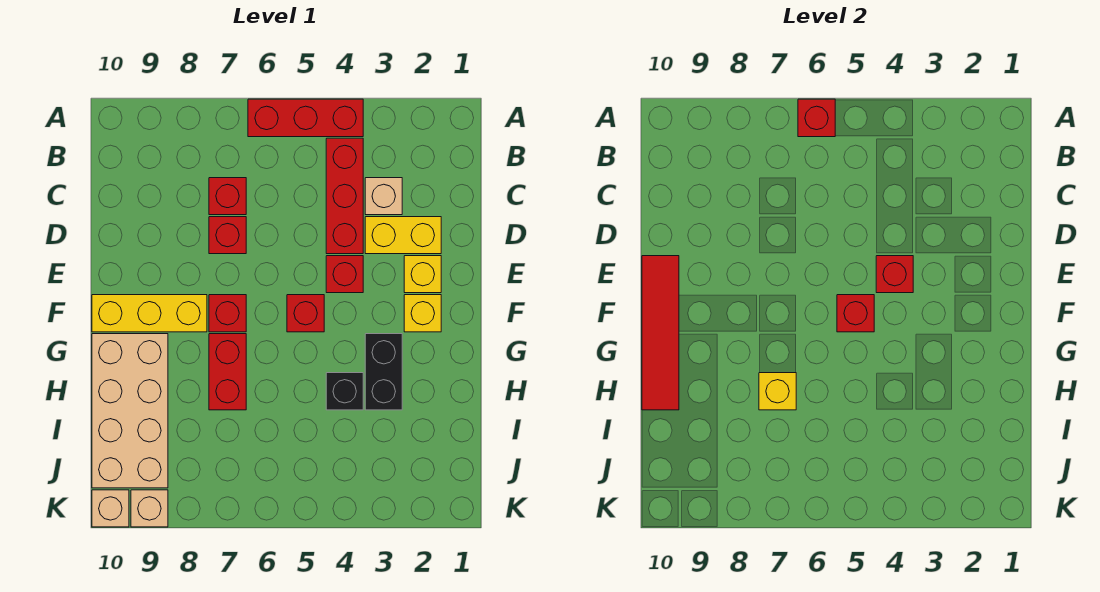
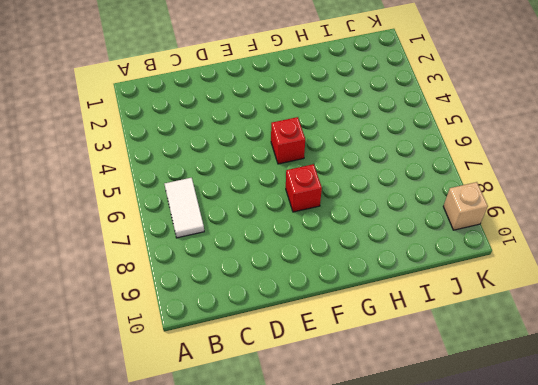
white tile B6:B7 level 1 -> none
none -> red brick A4:A6 level 1
none -> red brick B4:D4 level 1
none -> tan brick C3 level 1

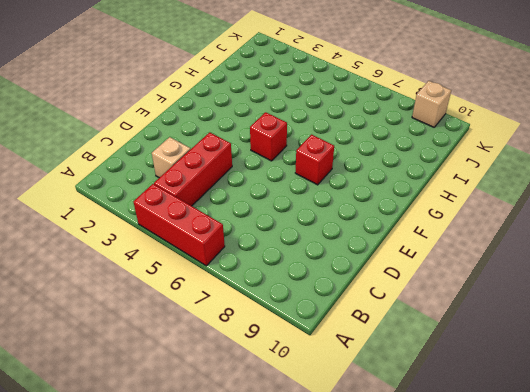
none -> red brick C7 level 1
none -> yellow brick D2:D3 level 1
none -> red brick D7 level 1

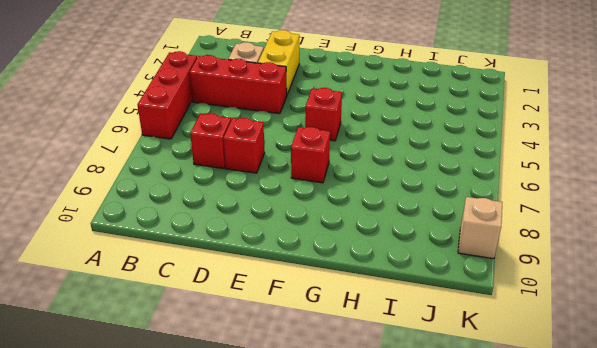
none -> yellow brick E2 level 1
none -> red brick E4 level 1
none -> yellow brick F2 level 1

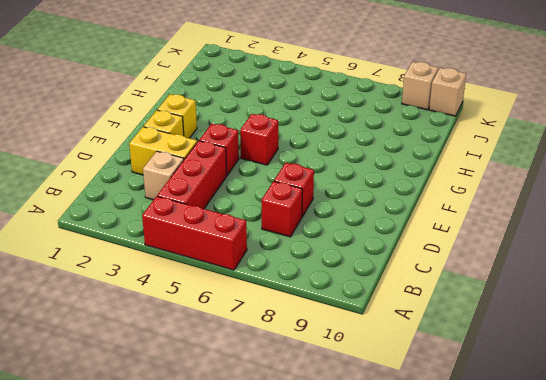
none -> red brick F7 level 1
none -> yellow brick F8:F10 level 1
none -> black brick G3:H3 level 1

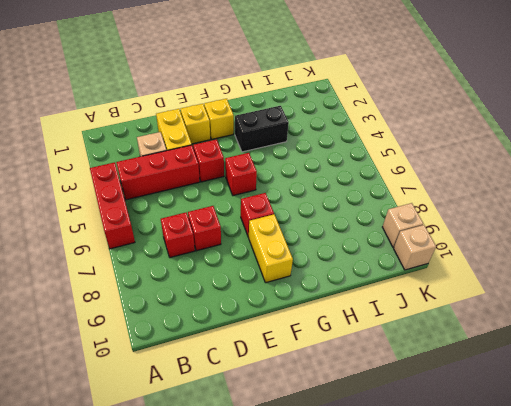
yellow brick F8:F9 level 1 -> yellow brick F8:F10 level 1
none -> red brick G7:H7 level 1
none -> tan brick G9:J10 level 1
none -> black brick H4 level 1

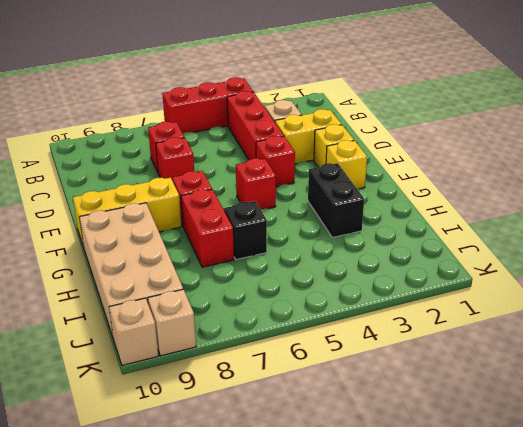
black brick H6 level 1 -> black brick H4 level 1
none -> red brick A6 level 2
none -> red brick E4 level 2
none -> red tile E10:H10 level 2

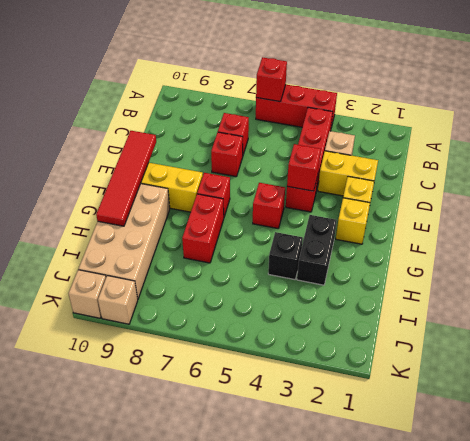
none -> red brick F5 level 2
none -> yellow brick H7 level 2

